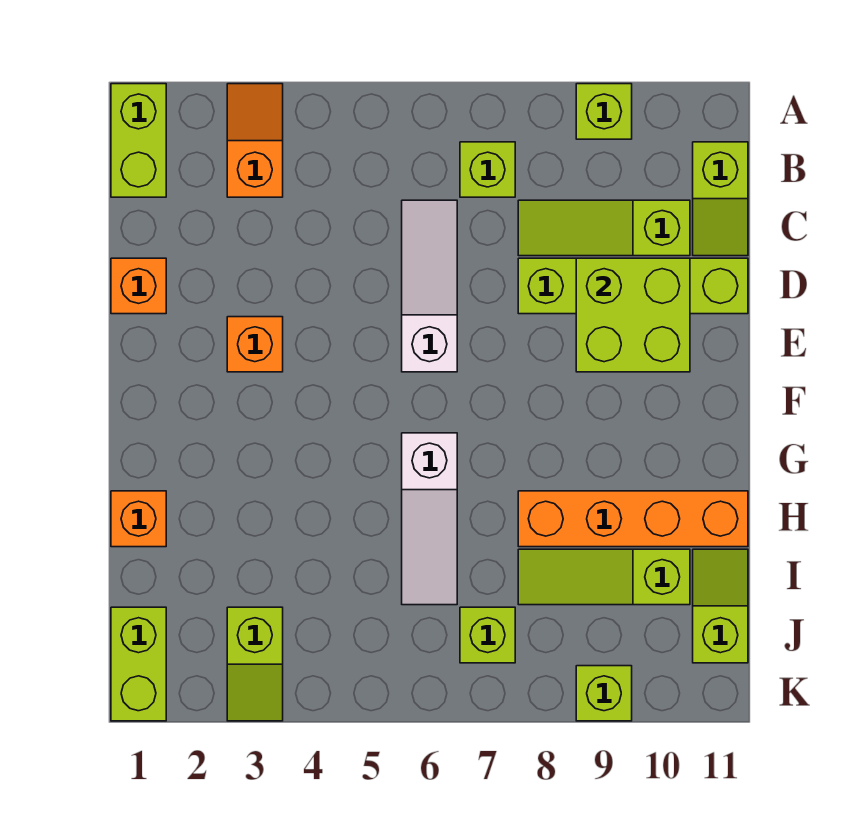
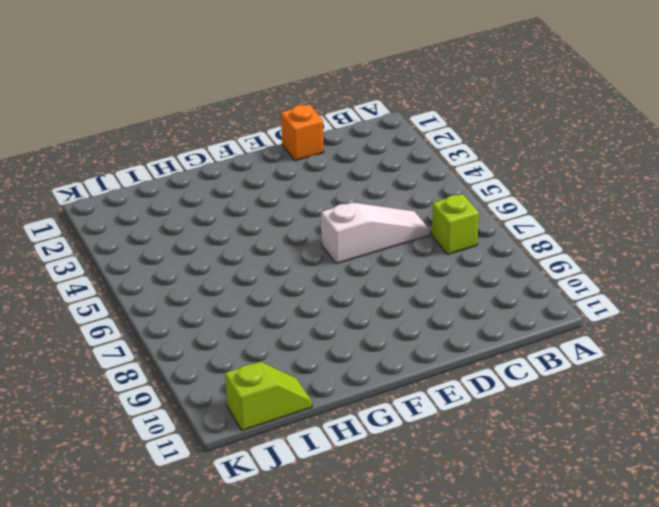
none -> lime brick A1:B1 level 1
none -> orange slope A3:B3 level 1 top B
none -> lime brick A9 level 1

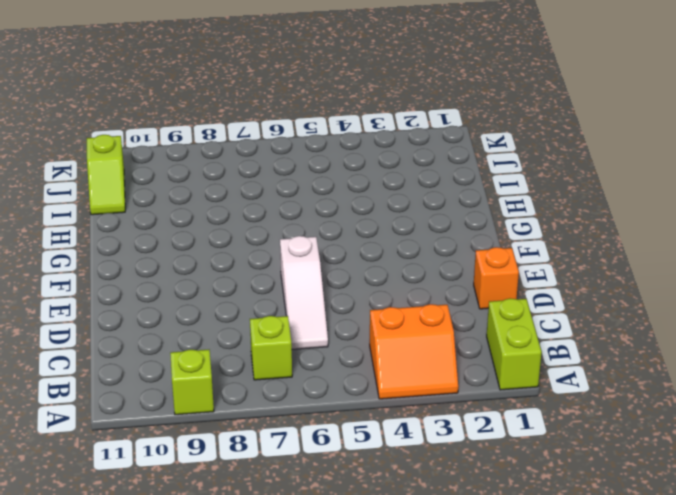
orange slope A3:B4 level 1 top B -> orange slope A3:B3 level 1 top B
none -> lime slope B11:C11 level 1 top B
none -> lime slope C8:C10 level 1 top 10
none -> lime brick D8:D11 level 1

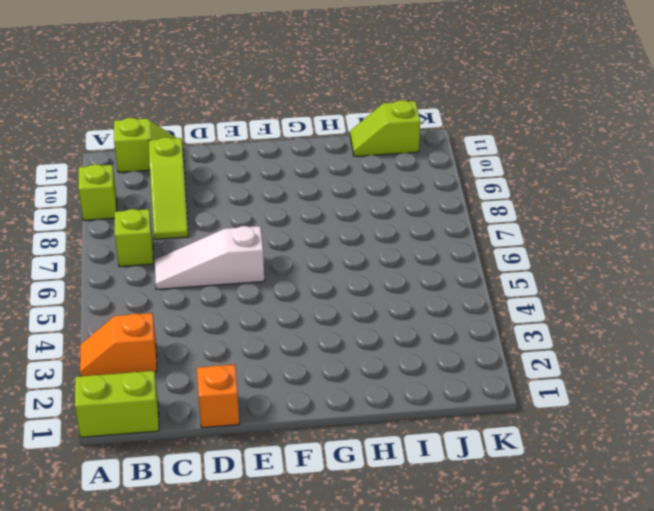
none -> lime brick D8:D11 level 1
none -> orange brick E3 level 1
none -> white slope G6:I6 level 1 top G

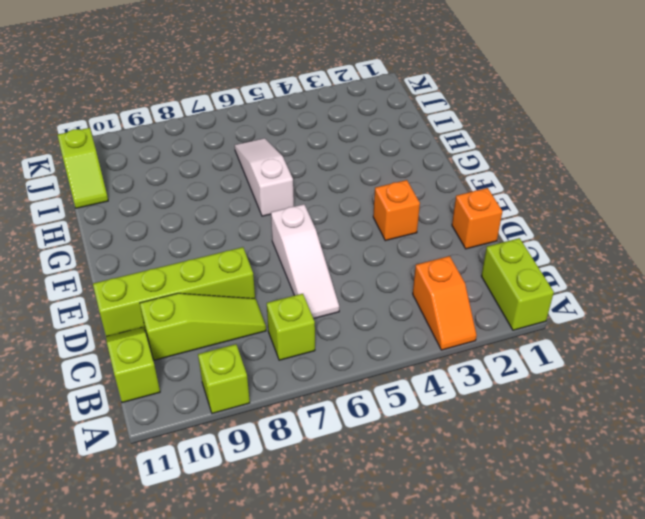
none -> orange brick H1 level 1
none -> orange brick H8:H11 level 1
none -> lime slope I8:I10 level 1 top 10

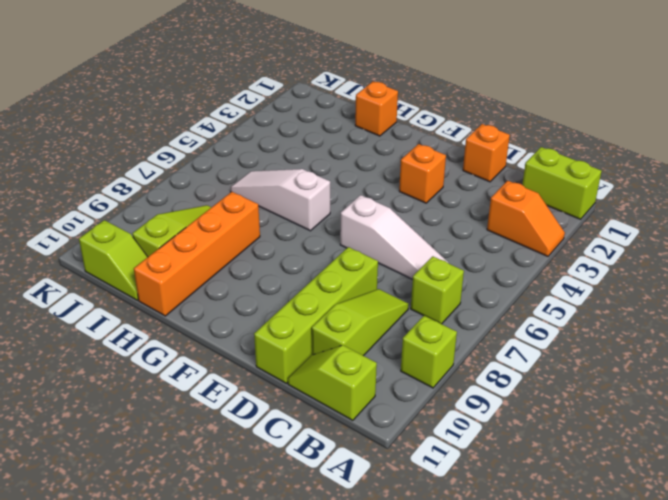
none -> lime brick J1:K1 level 1
none -> lime slope J3:K3 level 1 top J
none -> lime brick J7 level 1

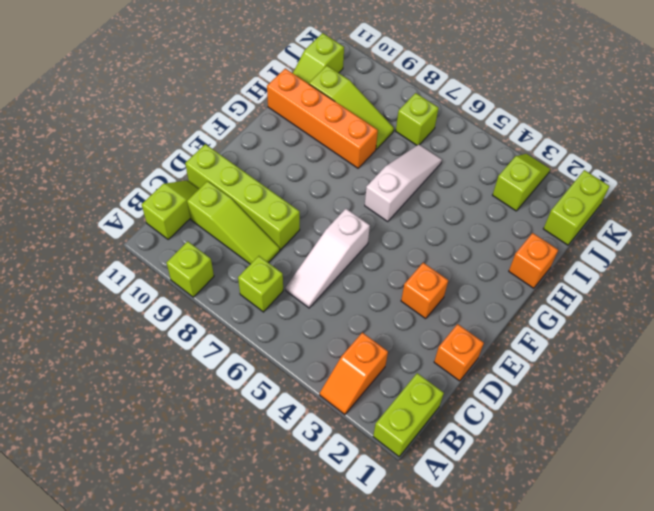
none -> lime brick K9 level 1
none -> lime brick D9:E10 level 2

